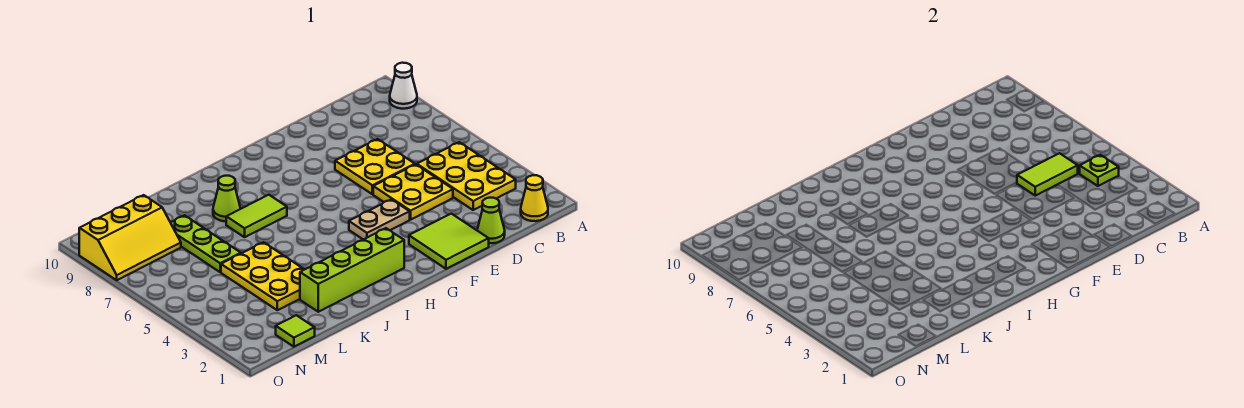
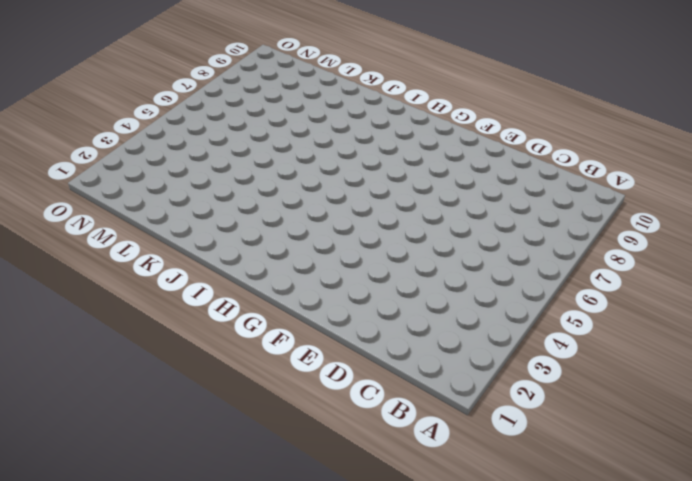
none -> white cone A9 level 1
none -> yellow cone B1 level 1
none -> yellow plate B3:C5 level 1

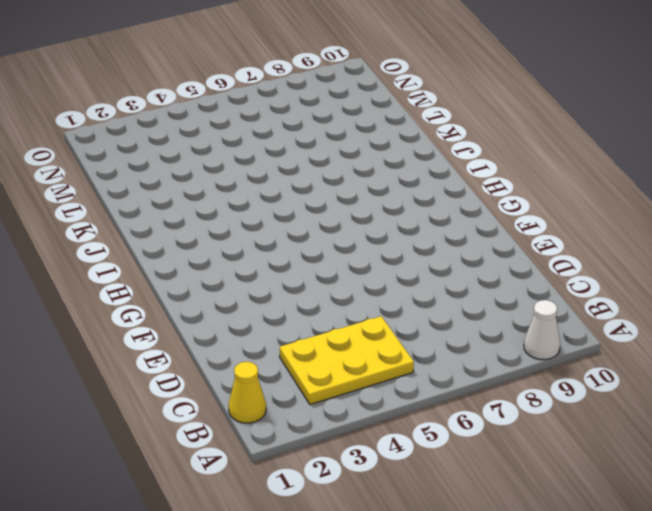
none -> lime cone D1 level 1
none -> yellow plate D4:E5 level 1
none -> yellow plate D6:E7 level 1

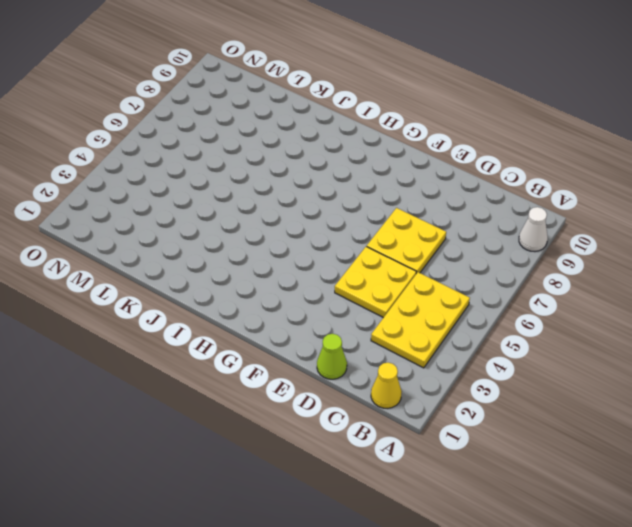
none -> lime tile E1:F2 level 1
none -> tan plate F4:G4 level 1
none -> lime brick H2:K2 level 1

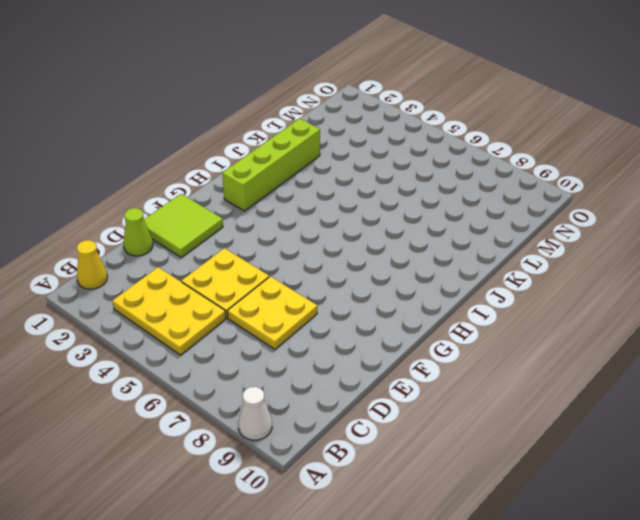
none -> tan plate F4:G4 level 1
none -> lime tile I7:J7 level 1
none -> lime cone J8 level 1

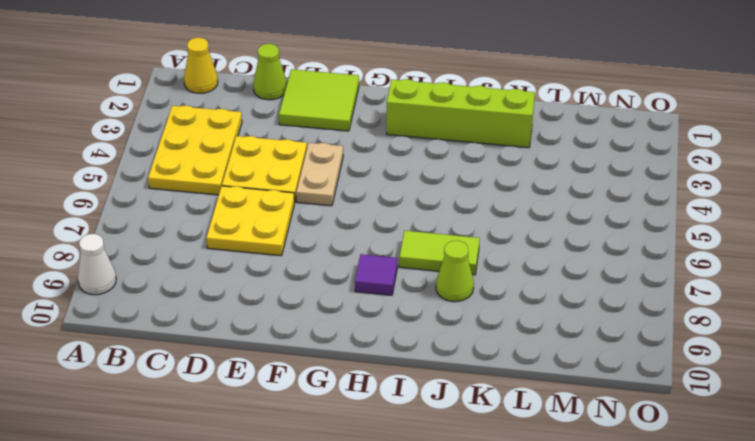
tan plate F4:F5 level 1 -> tan plate F4:G4 level 1
purple tile H8 level 1 -> none
none -> yellow plate K3:L5 level 1
none -> lime plate L6:L8 level 1
none -> lime tile M1 level 1

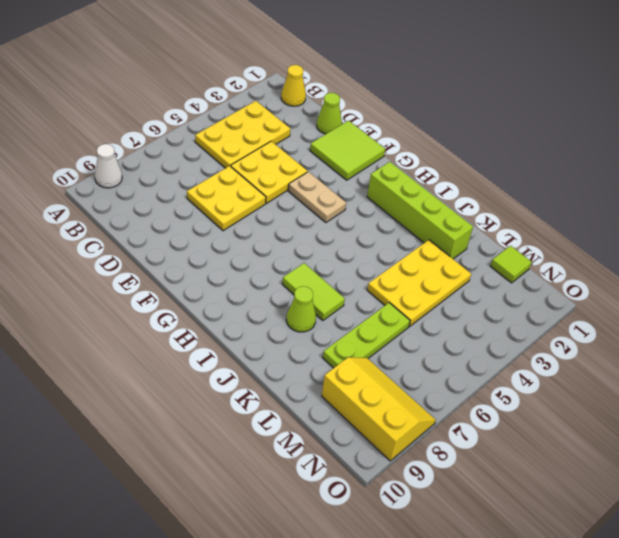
none -> lime plate B4 level 2
none -> lime tile C5:D5 level 2

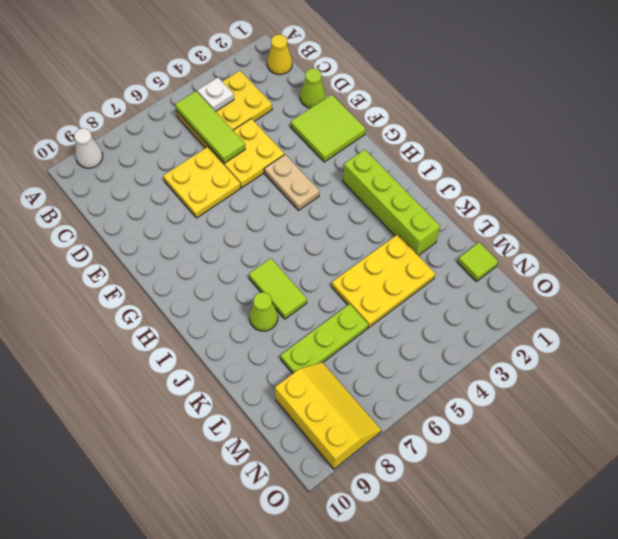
white plate B4 level 2 -> lime plate B4 level 2
lime tile B5:D5 level 2 -> lime tile C5:D5 level 2

